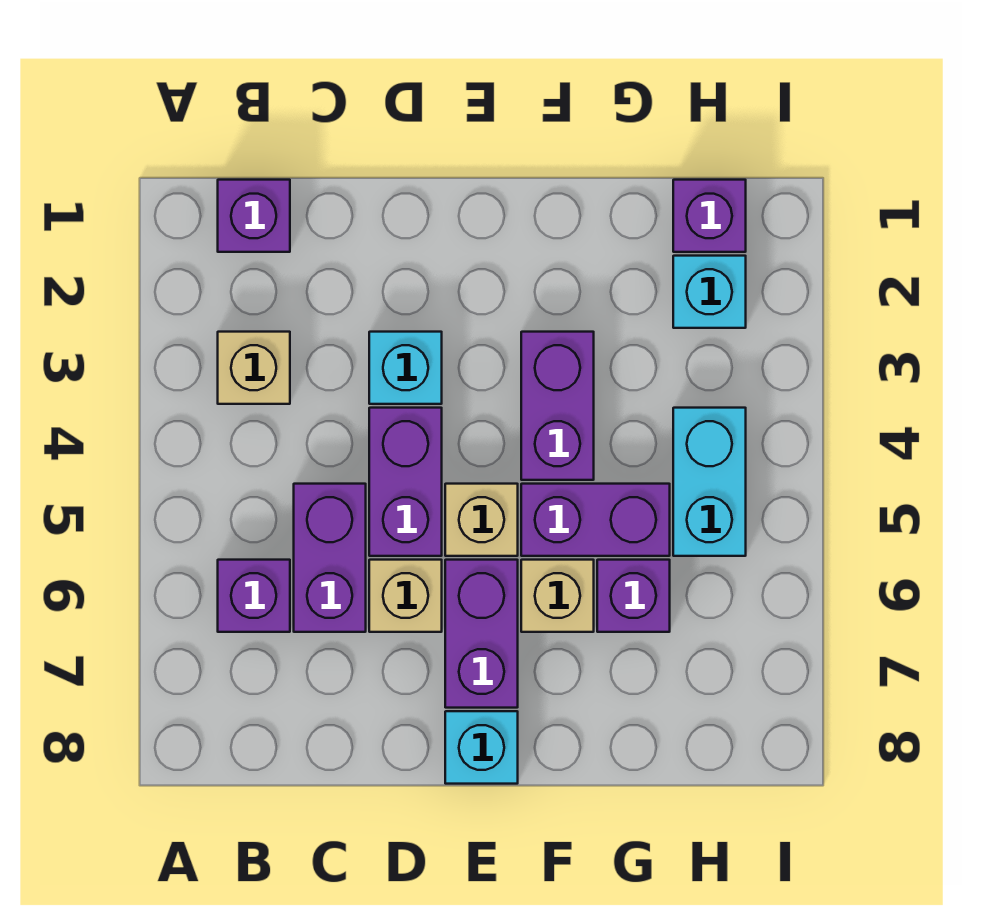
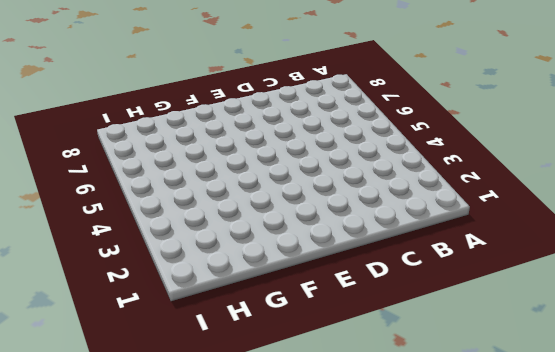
none -> purple brick B1 level 1
none -> tan brick B3 level 1
none -> purple brick B6 level 1

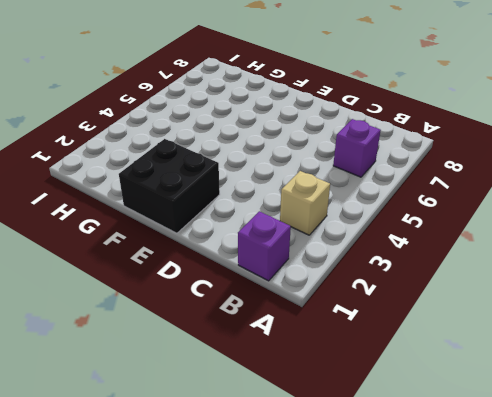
black brick E1:F2 level 1 -> none
none -> purple brick C5:C6 level 1
none -> cyan brick D3 level 1
none -> purple brick D4:D5 level 1

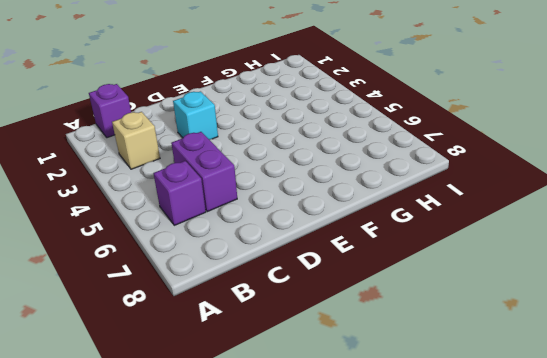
none -> purple brick D4:D5 level 1
none -> tan brick D6 level 1
none -> tan brick E5 level 1

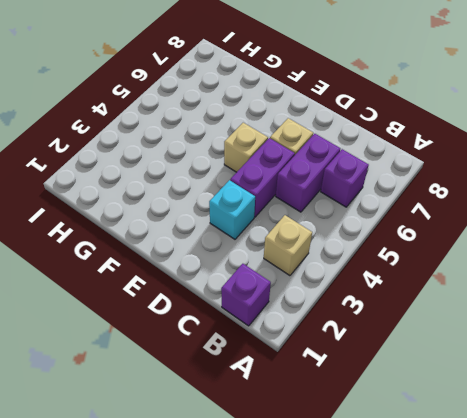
none -> purple brick E6:E7 level 1
none -> cyan brick E8 level 1
none -> purple brick F3:F4 level 1

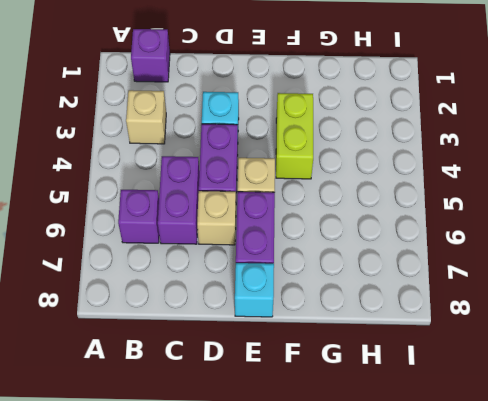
lime brick F3:F4 level 1 -> purple brick F3:F4 level 1
none -> purple brick F5:G5 level 1
none -> tan brick F6 level 1
none -> purple brick G6 level 1

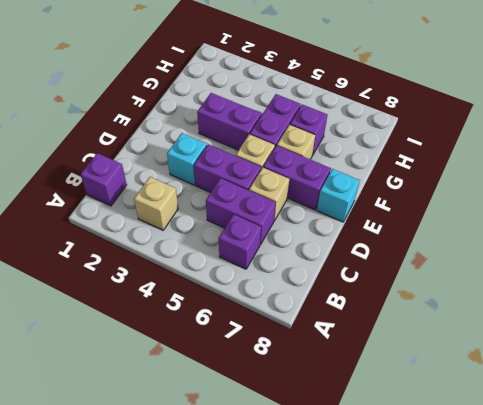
none -> purple brick H1 level 1
none -> cyan brick H2 level 1
none -> cyan brick H4:H5 level 1

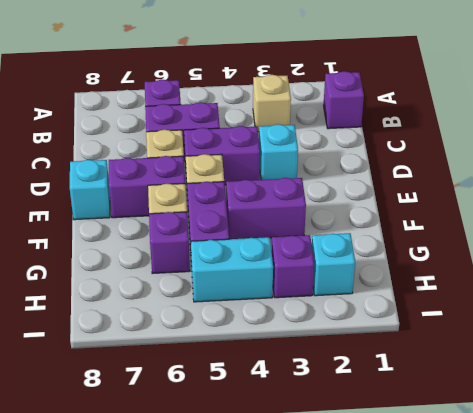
purple brick H3 level 1 -> purple brick H1 level 1

